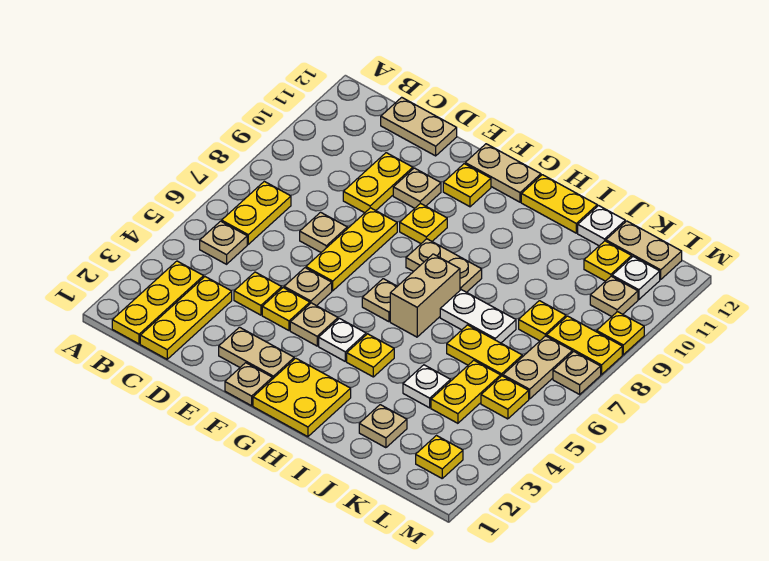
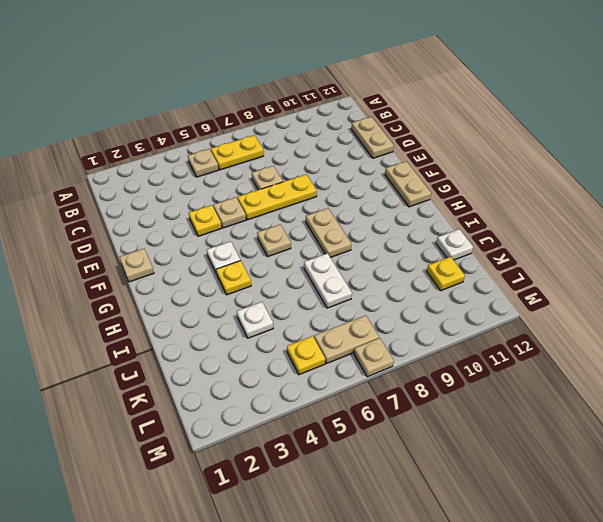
none -> yellow plate B1:B3 level 1
none -> yellow plate C1:C3 level 1
none -> yellow plate D4 level 1
none -> yellow plate D9:D10 level 1

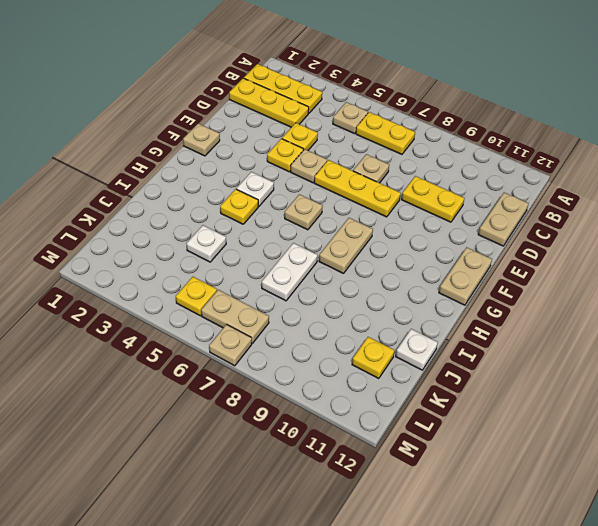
none -> tan plate E2:F2 level 1
none -> tan plate E10 level 1
none -> tan plate F4 level 1
none -> yellow plate F9 level 1

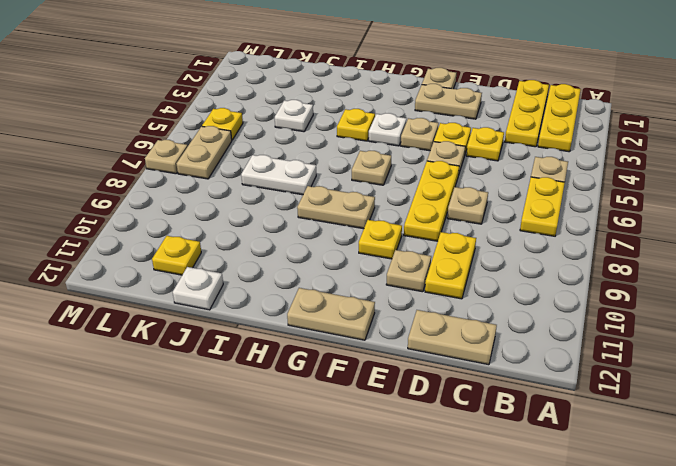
none -> yellow plate F11 level 1
none -> yellow plate G1:H2 level 1
none -> tan brick H6:H7 level 1
none -> yellow plate H12:I12 level 1

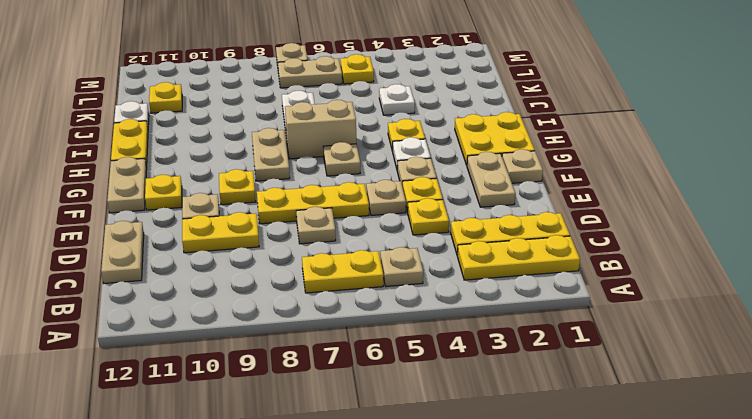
none -> tan plate J2 level 1
none -> yellow plate J6:K6 level 1
none -> yellow plate K4:K5 level 1
none -> yellow plate K8 level 1

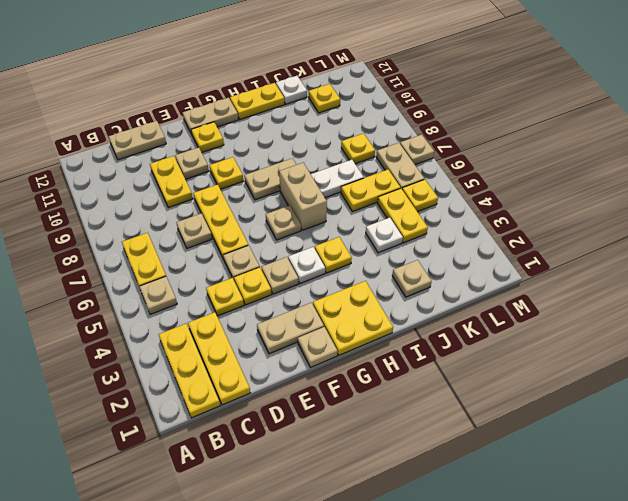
none -> tan plate K12:L12 level 1
none -> yellow plate L2 level 1
none -> yellow plate L8:M8 level 1
none -> tan plate L10 level 1

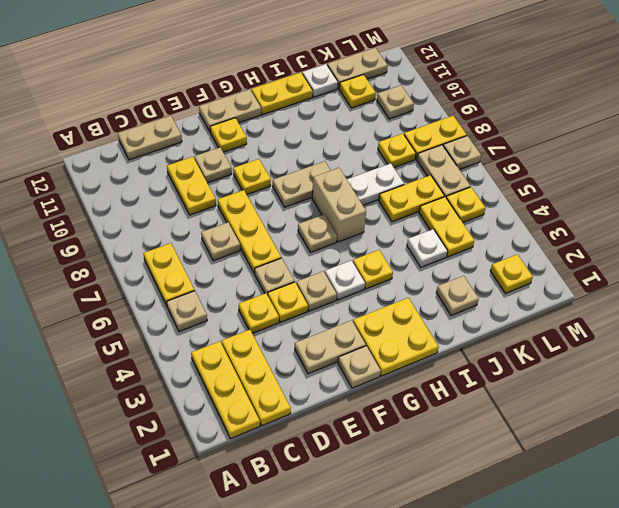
none -> white plate L11 level 1
none -> yellow plate M9 level 1

